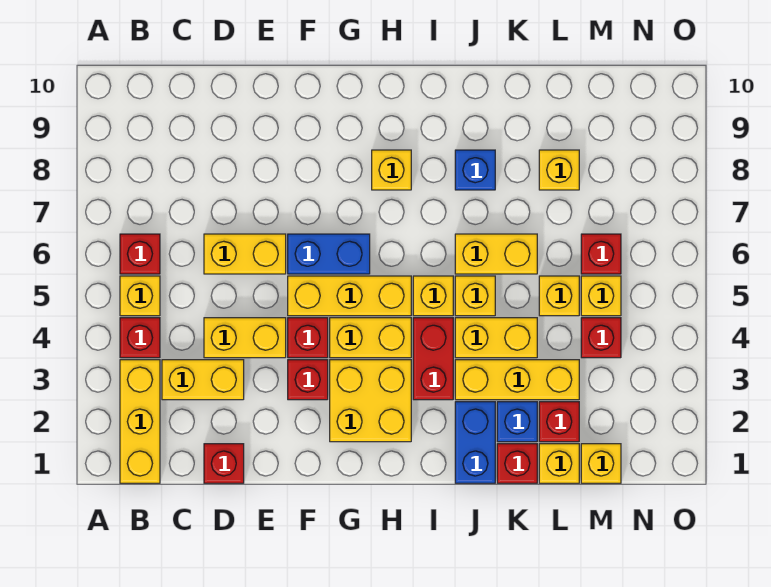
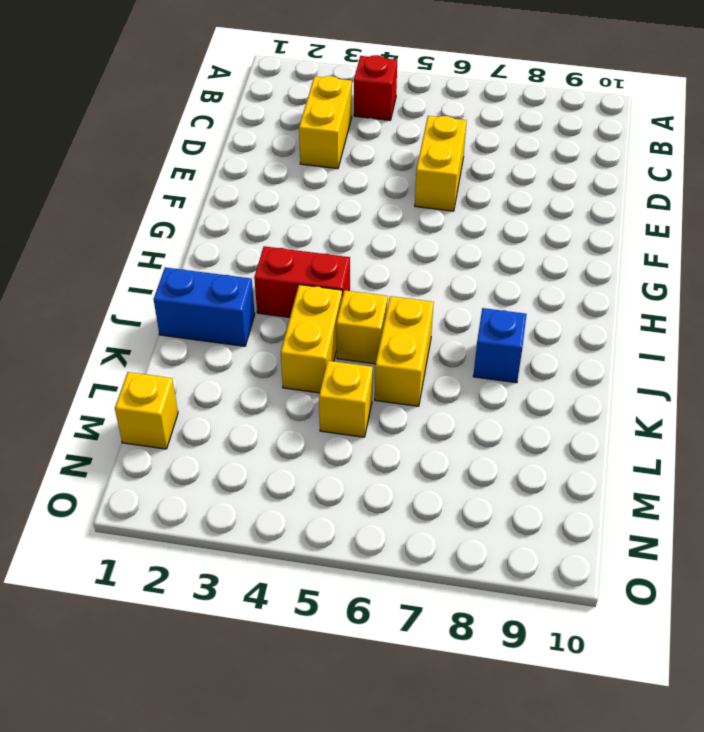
none -> yellow brick B1:B3 level 1
none -> yellow brick B5 level 1
none -> red brick B6 level 1
none -> red brick D1 level 1

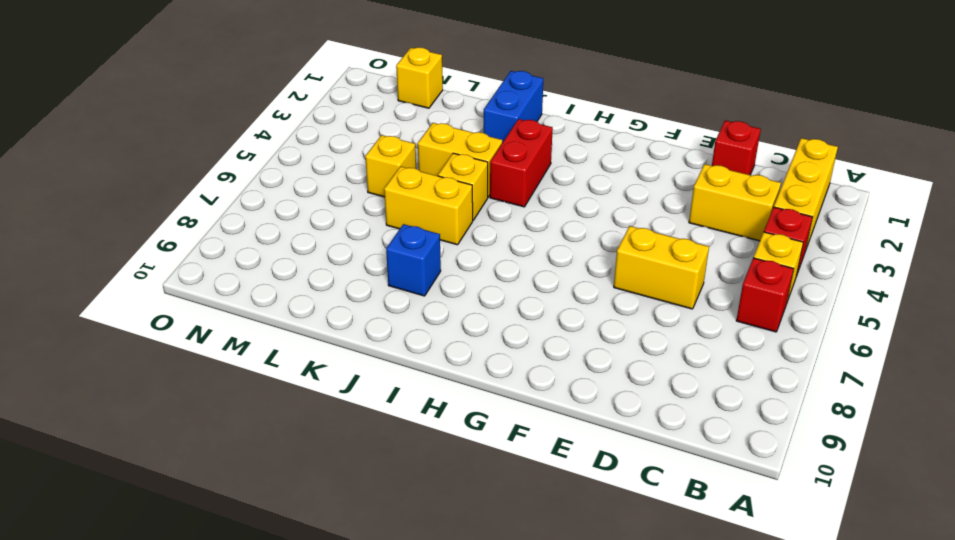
none -> yellow brick D4:E4 level 1
none -> red brick F3 level 1
none -> red brick F4 level 1
none -> yellow brick F5:H5 level 1

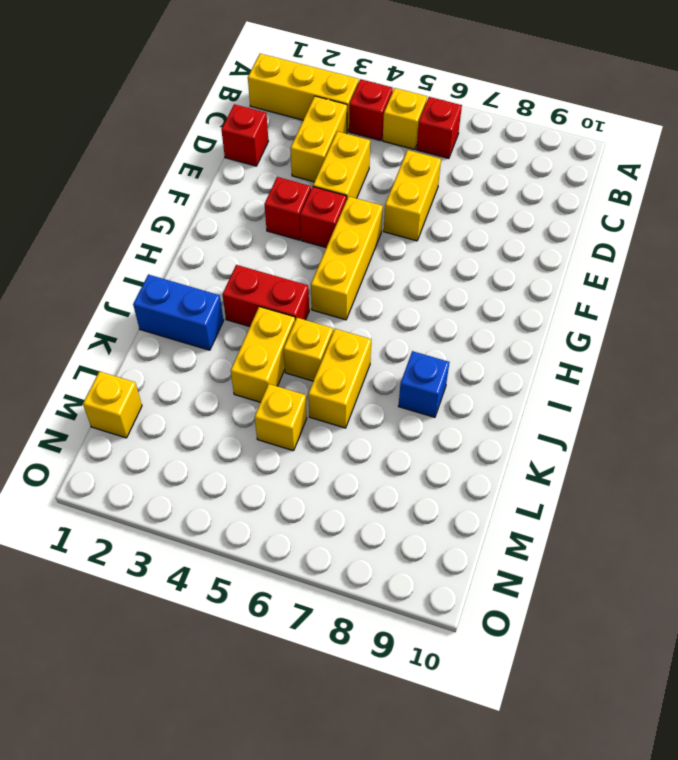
none -> blue brick F6:G6 level 1
none -> yellow brick G2:H3 level 1
none -> yellow brick G4:H4 level 1
none -> yellow brick H8 level 1

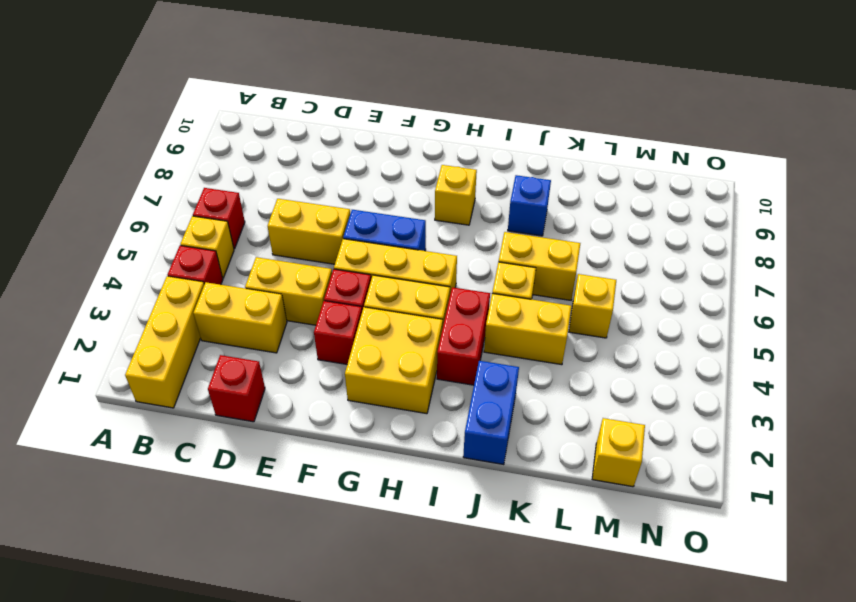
none -> yellow brick I5 level 1
none -> yellow brick J3:L3 level 1
none -> red brick K1 level 1
none -> blue brick K2 level 1

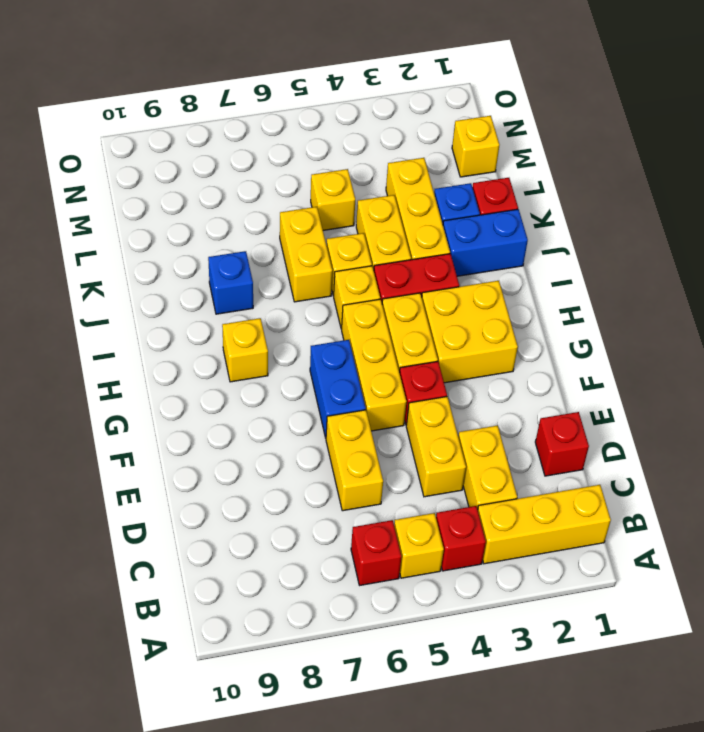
none -> red brick F3 level 1
none -> yellow brick L1 level 1
none -> red brick L2 level 1
none -> yellow brick L8 level 1

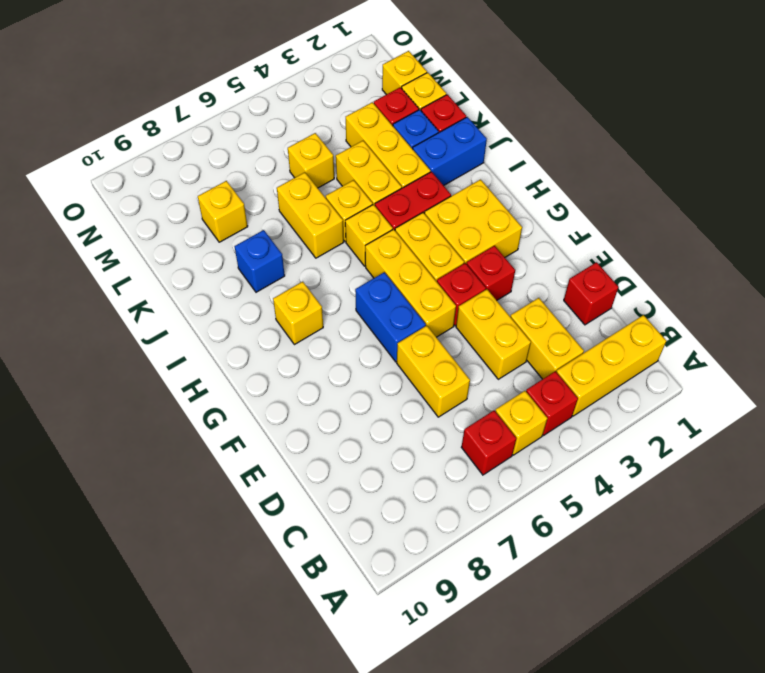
none -> red brick M4 level 1
none -> yellow brick M5 level 1
none -> red brick M6 level 1

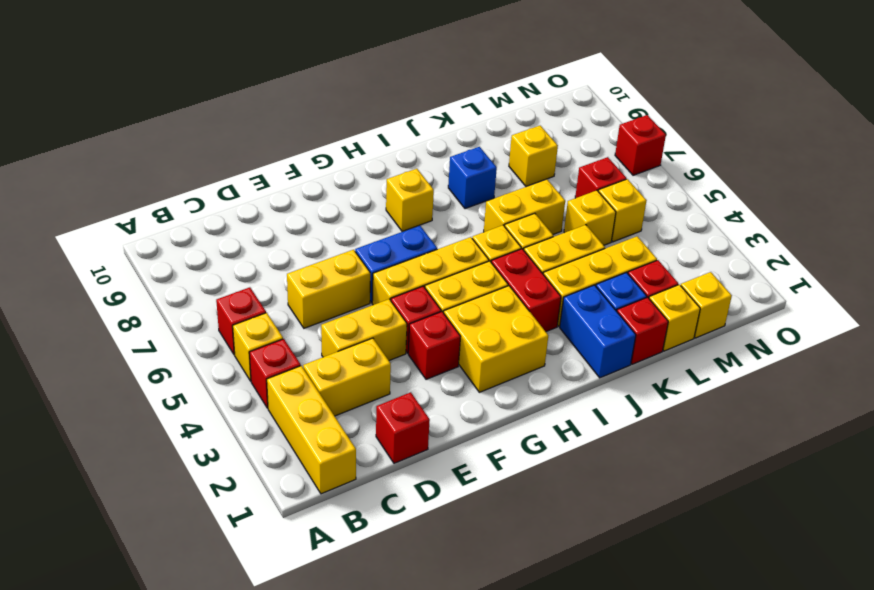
red brick O7 level 1 -> red brick M4 level 1

